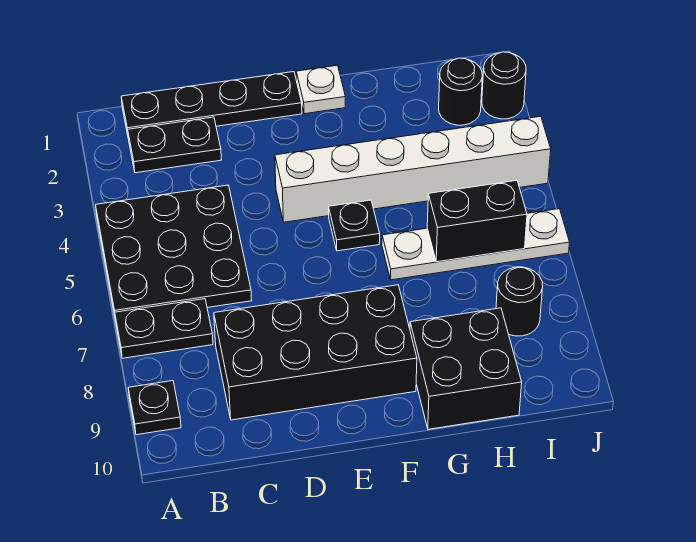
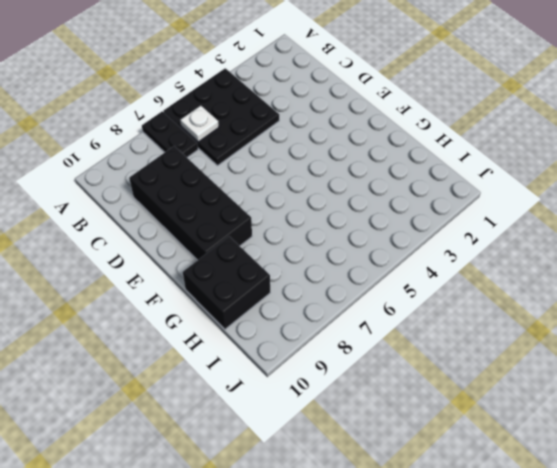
white plate B6 level 2 -> white plate F1 level 1
none -> black plate A9 level 1
none -> black plate B1:E1 level 1
none -> black plate B2:C2 level 1

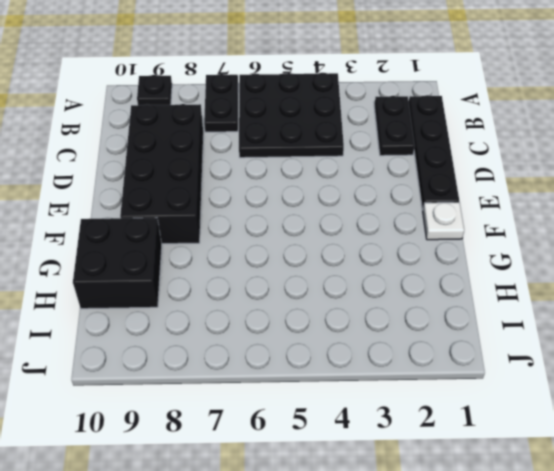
none -> white brick E4:J4 level 1
none -> black plate F5 level 1
none -> white plate G6:J6 level 1

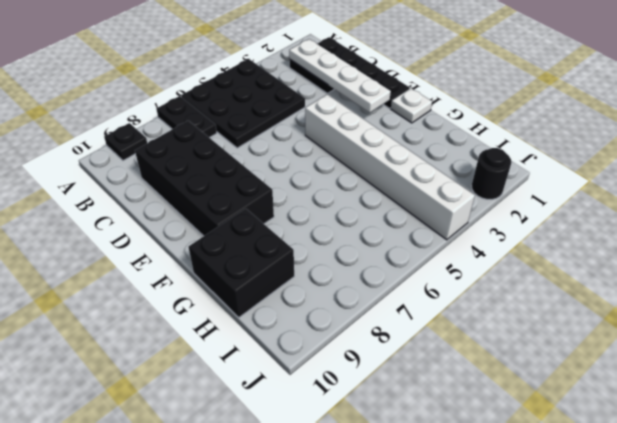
white plate B2:E2 level 2 -> white plate G6:J6 level 1
none -> black plate F5 level 1
none -> black round brick I2 level 1
none -> black round brick I8 level 1

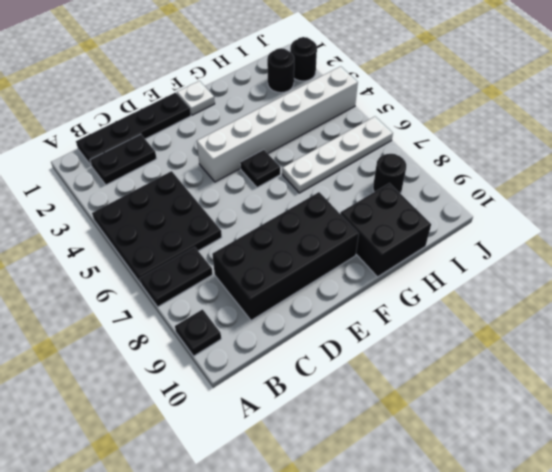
none -> black brick H6:I6 level 2

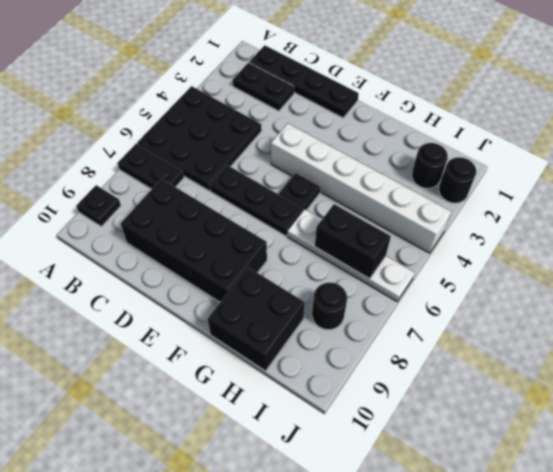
black plate D6:F6 level 1 -> none
none -> white plate F1 level 1

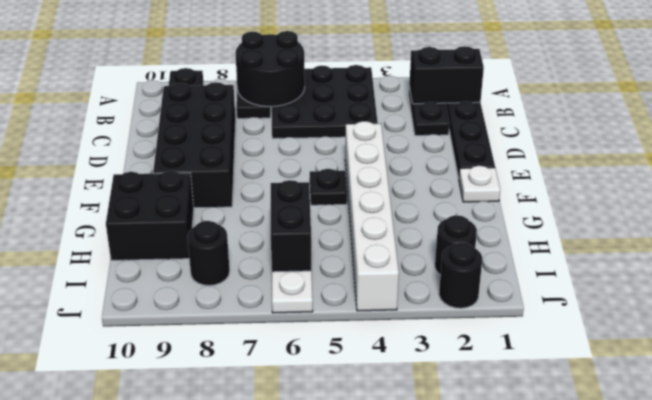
black round brick A6:B7 level 2 -> none
black brick B1:B2 level 2 -> none

